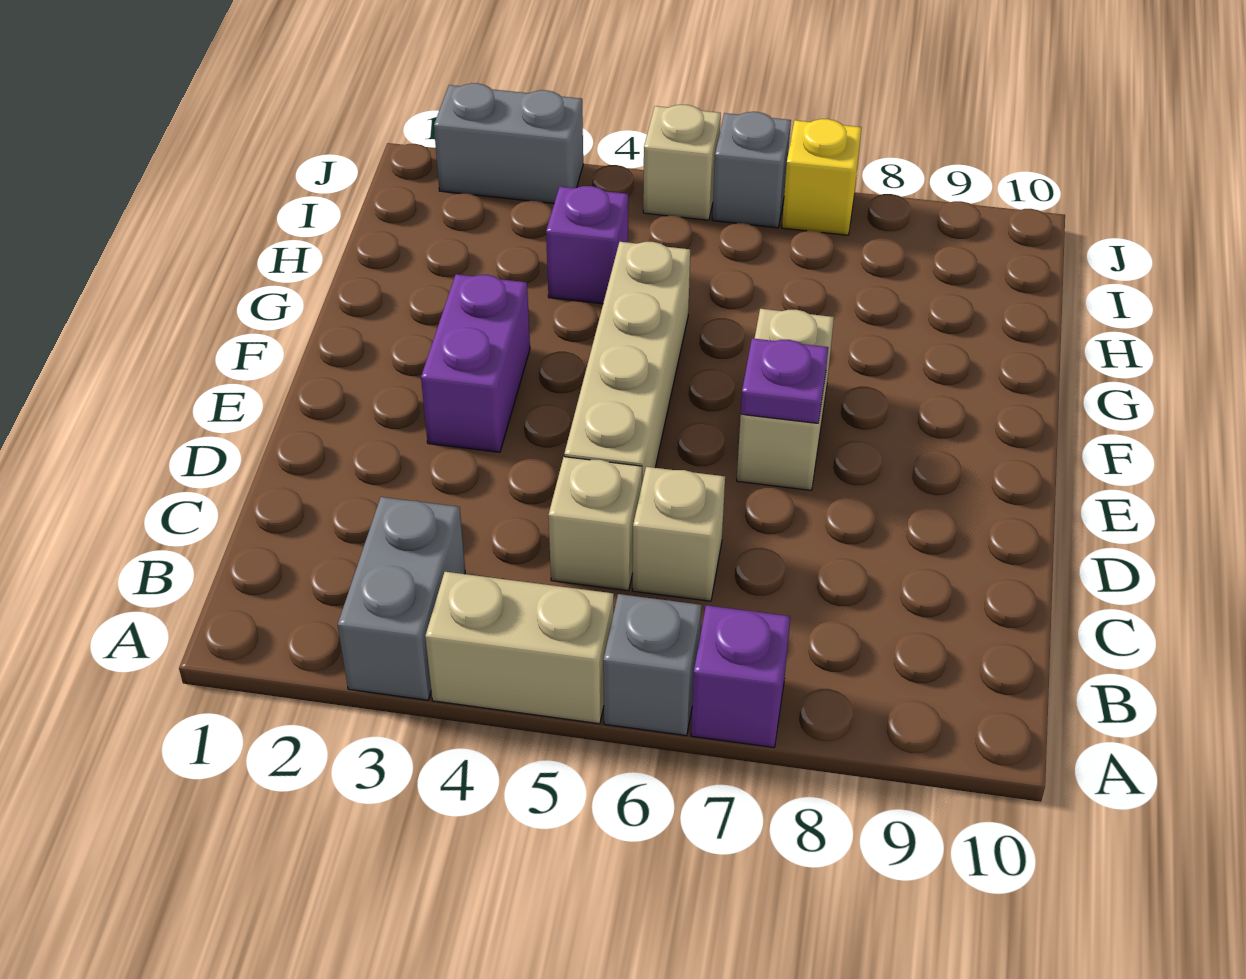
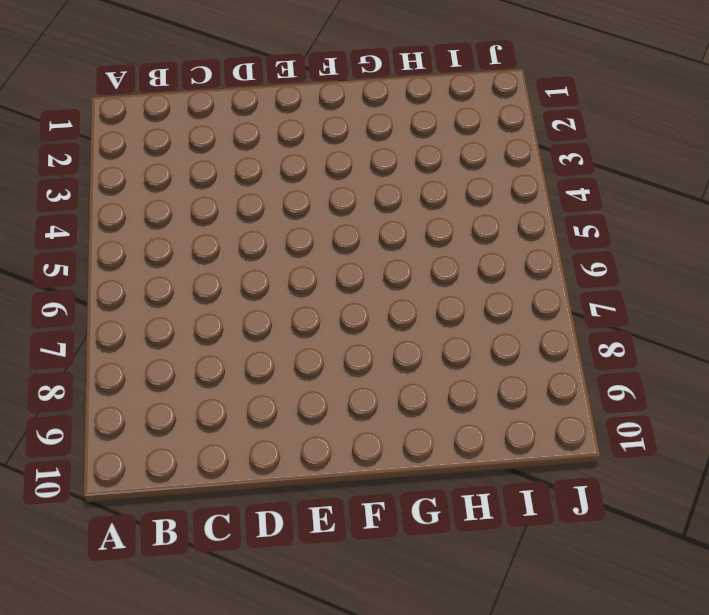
none -> grey brick A3:B3 level 1
none -> tan brick A4:A5 level 1
none -> grey brick A6 level 1

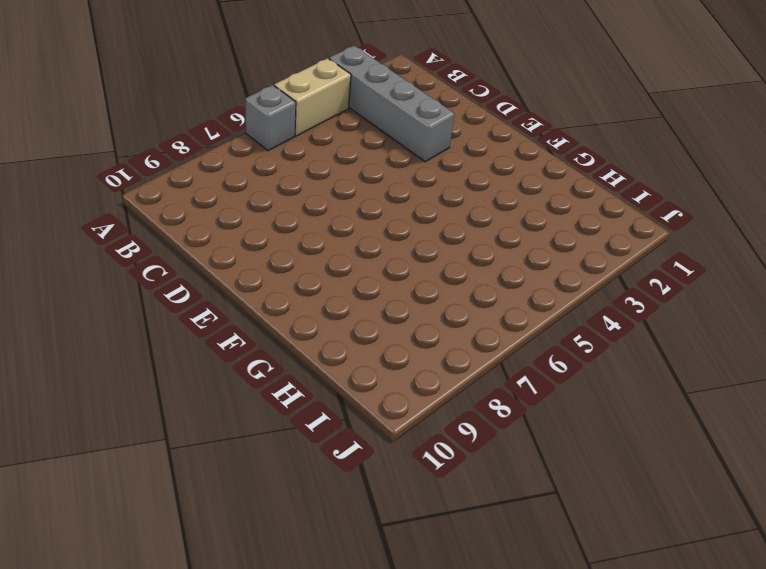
grey brick A3:D3 level 1 -> grey brick A3:B3 level 1
none -> purple brick A7 level 1
none -> tan brick C5 level 1
none -> tan brick C6 level 1

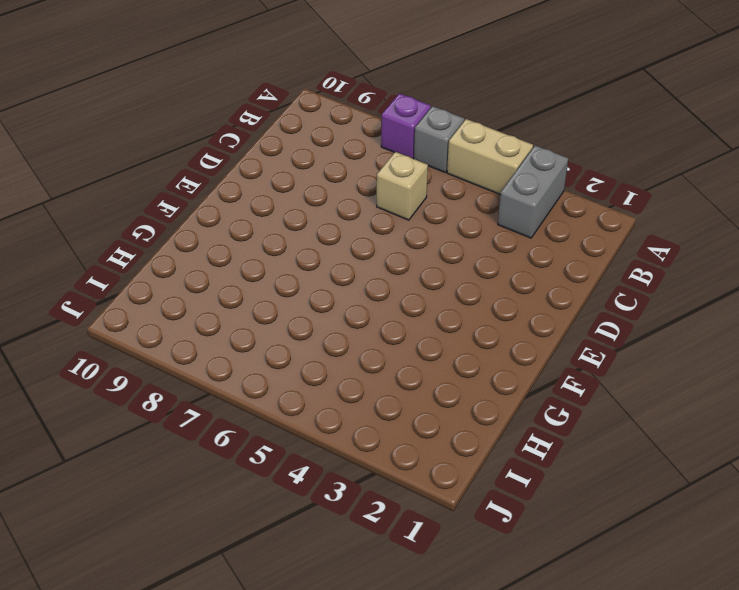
none -> tan brick C5 level 1
none -> tan brick D5:G5 level 1
none -> purple brick E3:F3 level 1

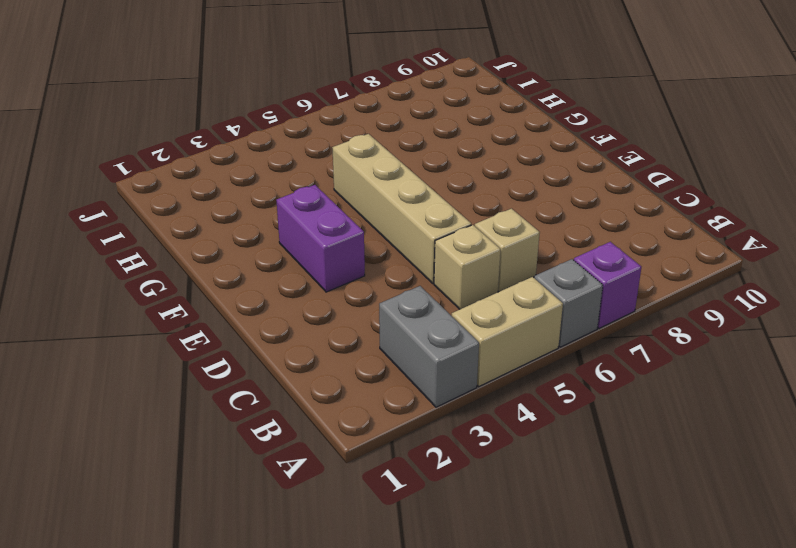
none -> tan brick E7:F7 level 1
none -> purple brick H4 level 1
none -> grey brick J2:J3 level 1

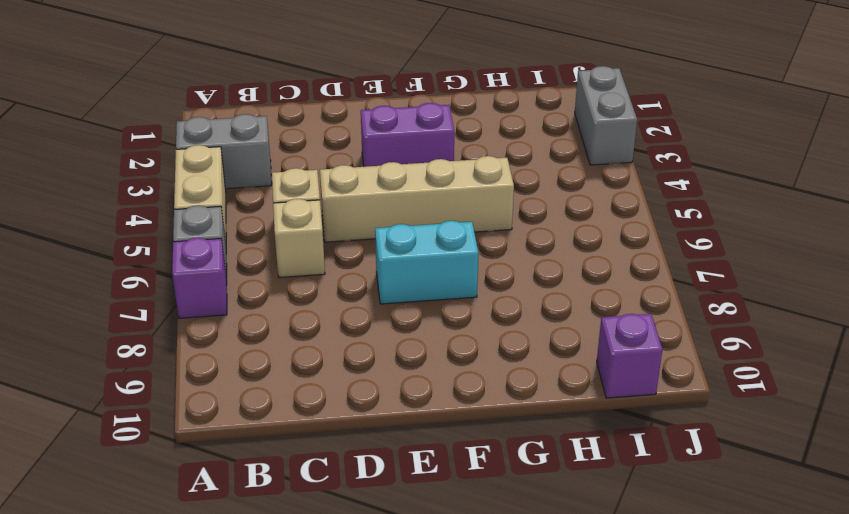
cyan brick E7:F7 level 1 -> tan brick E7:F7 level 1
purple brick I10 level 1 -> purple brick H4 level 1
none -> tan brick J5 level 1
none -> grey brick J6 level 1
none -> yellow brick J7 level 1

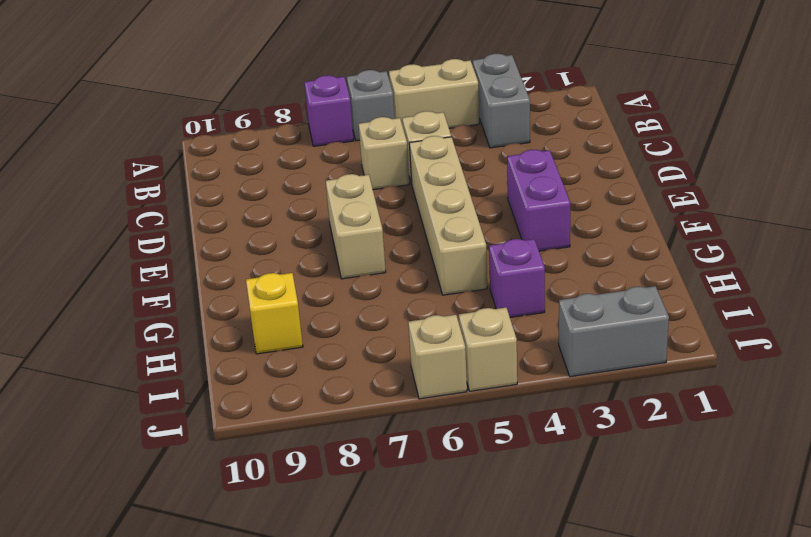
yellow brick H9 level 1 -> yellow brick J7 level 1
tan brick J6 level 1 -> grey brick J6 level 1
none -> purple plate E7 level 2

